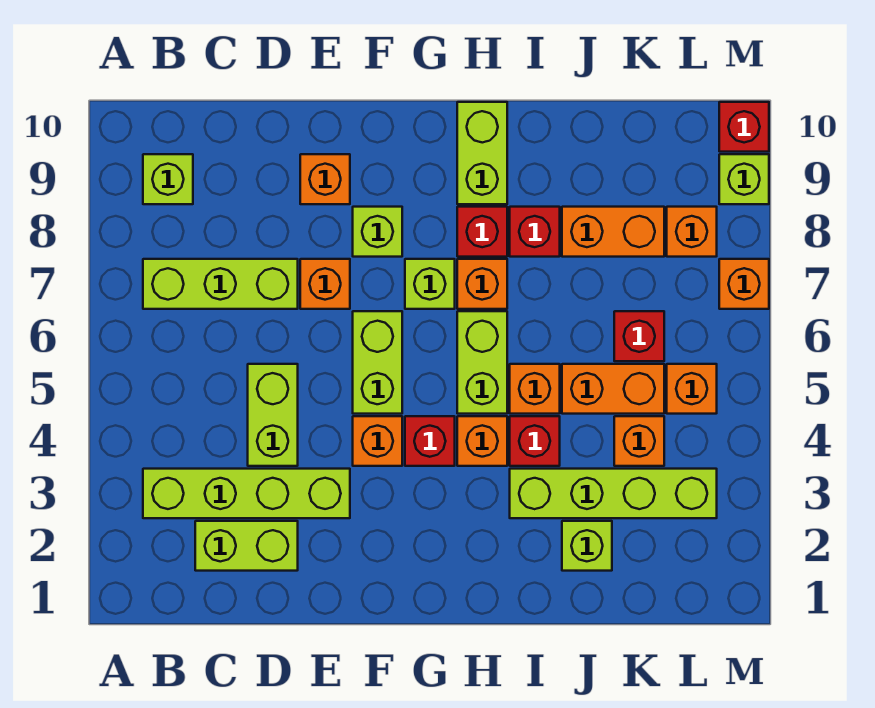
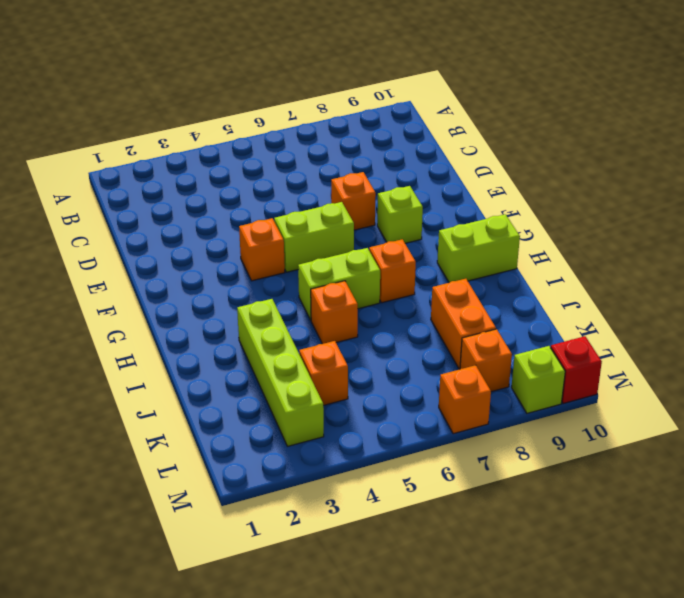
none -> lime brick B3:E3 level 1
none -> lime brick B7:D7 level 1
none -> lime brick B9 level 1
none -> lime brick C2:D2 level 1

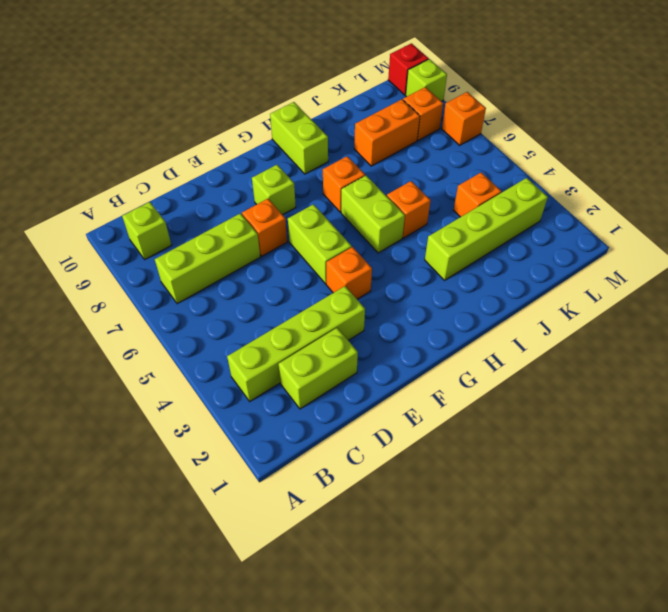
none -> lime brick D4:D5 level 1
none -> orange brick E9 level 1
none -> red brick G4 level 1
none -> lime brick G7 level 1

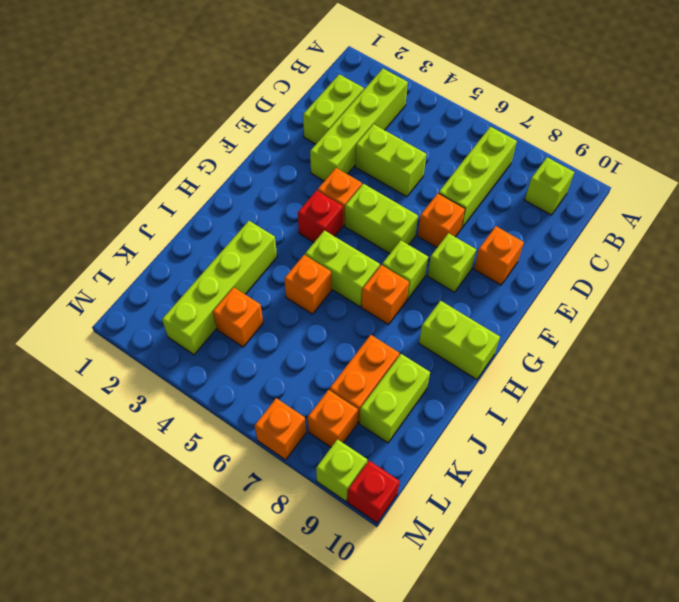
lime brick J9:K9 level 1 -> none
none -> orange brick H4 level 1
none -> red brick H8 level 1
none -> red brick I4 level 1
none -> red brick I8 level 1

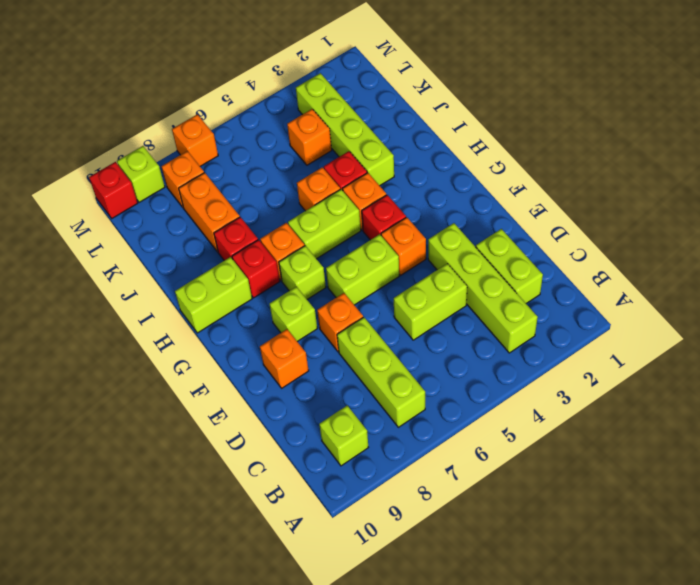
none -> lime brick J2 level 1
none -> orange brick J5:K5 level 1
none -> red brick K6 level 1
none -> orange brick L5 level 1

